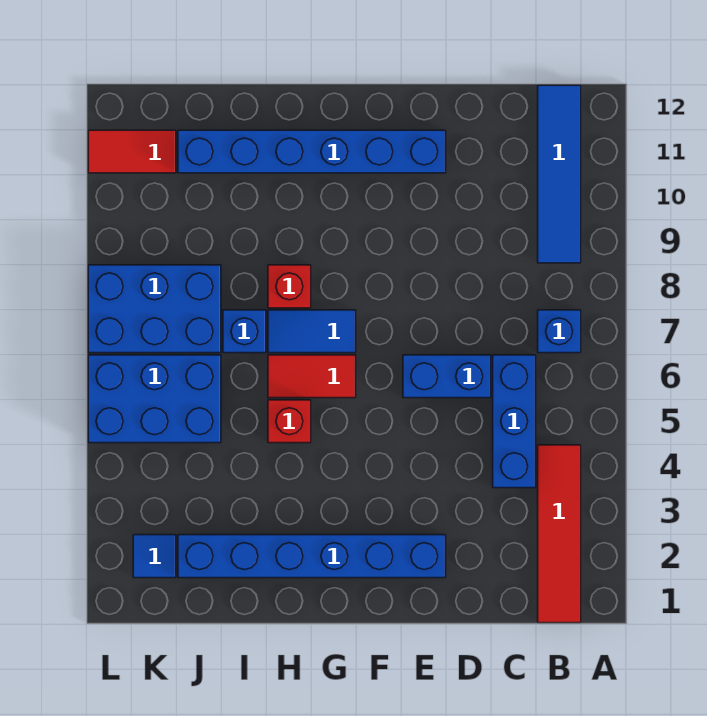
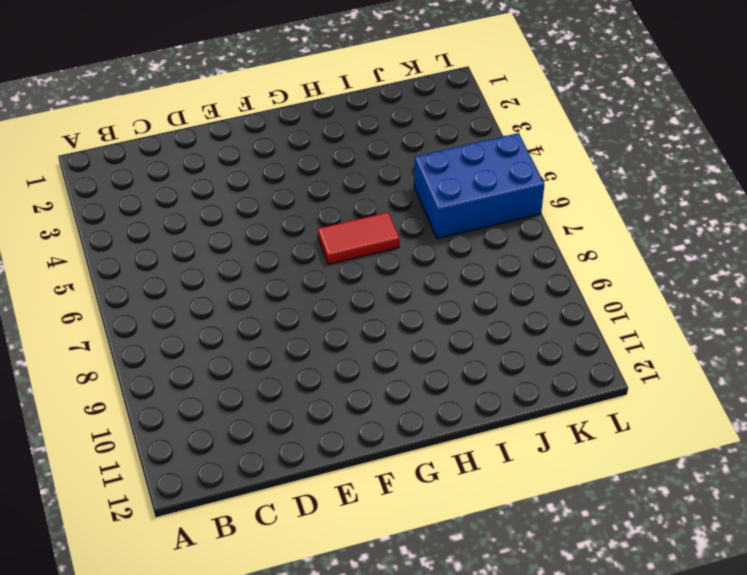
none -> red tile B1:B4 level 1
none -> blue brick B7 level 1
none -> blue tile B9:B12 level 1

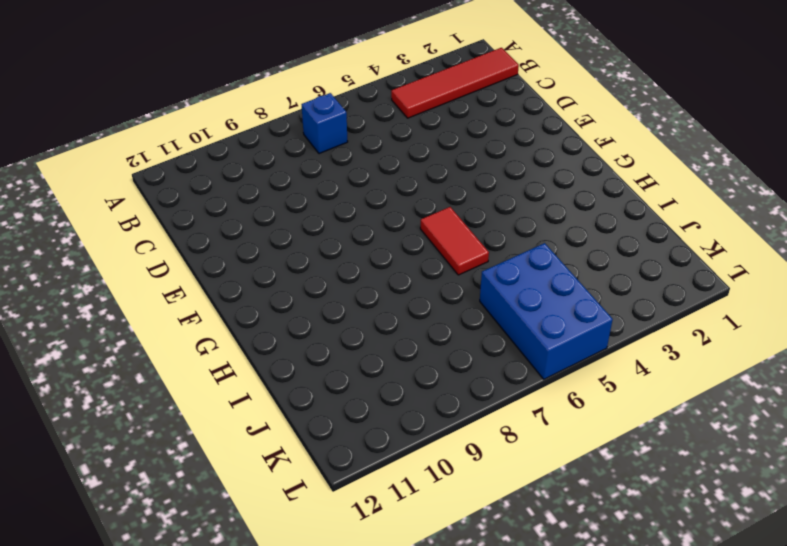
none -> blue tile B9:B12 level 1
none -> blue brick C4:C6 level 1
none -> blue brick D6:E6 level 1

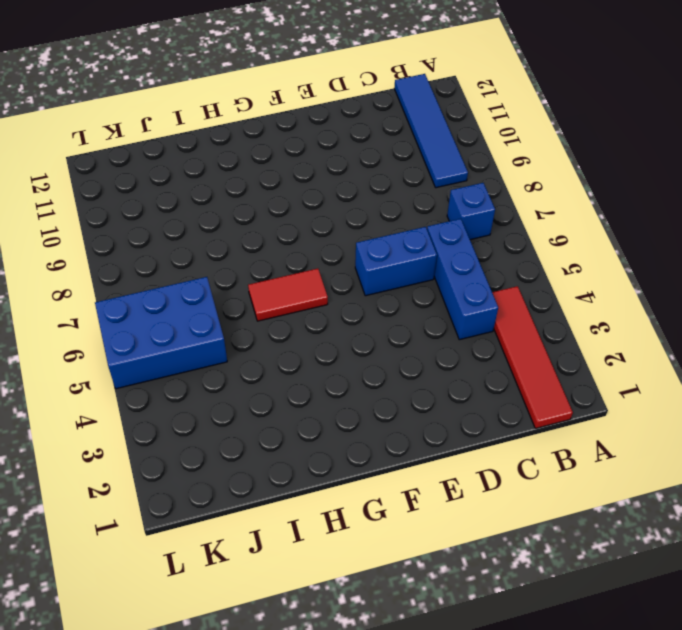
none -> blue brick E2:J2 level 1
none -> blue brick E11:J11 level 1
none -> blue tile G7:H7 level 1

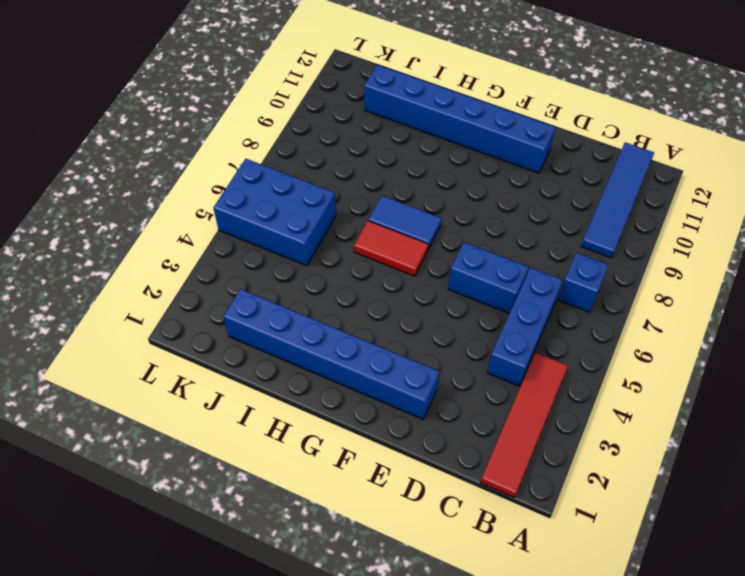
none -> red brick H5 level 1
none -> red brick H8 level 1
none -> blue brick I7 level 1

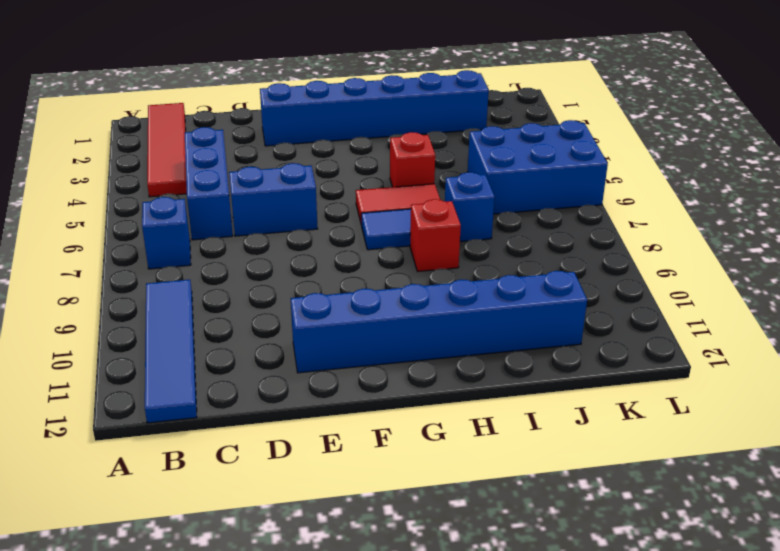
none -> blue brick J7:L8 level 1
none -> blue tile K2 level 1
none -> red tile K11:L11 level 1

